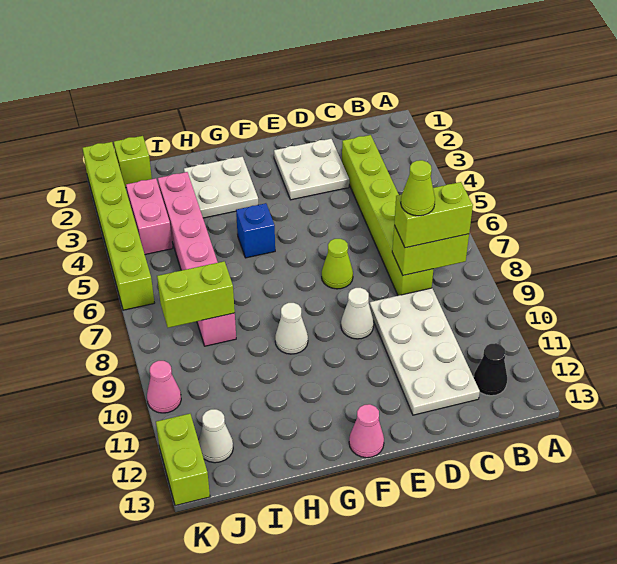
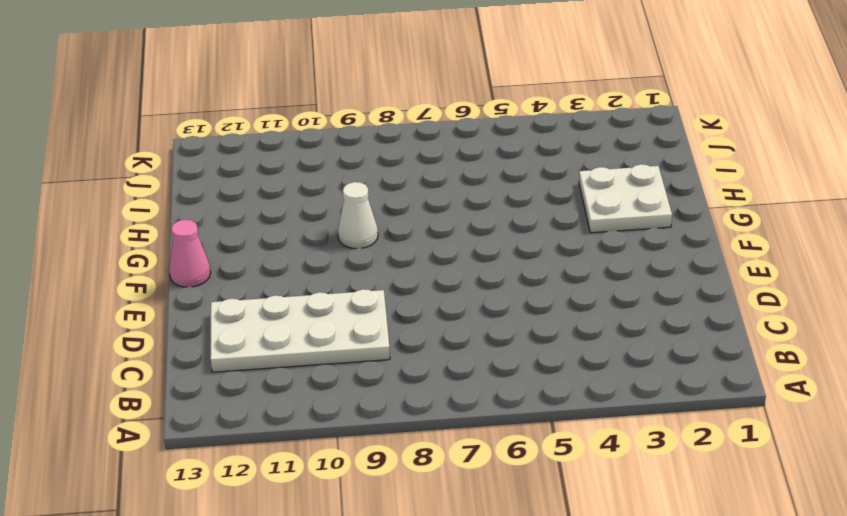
none -> black cone B12 level 1
none -> lime brick C3:C8 level 1
none -> white plate D2:E3 level 1

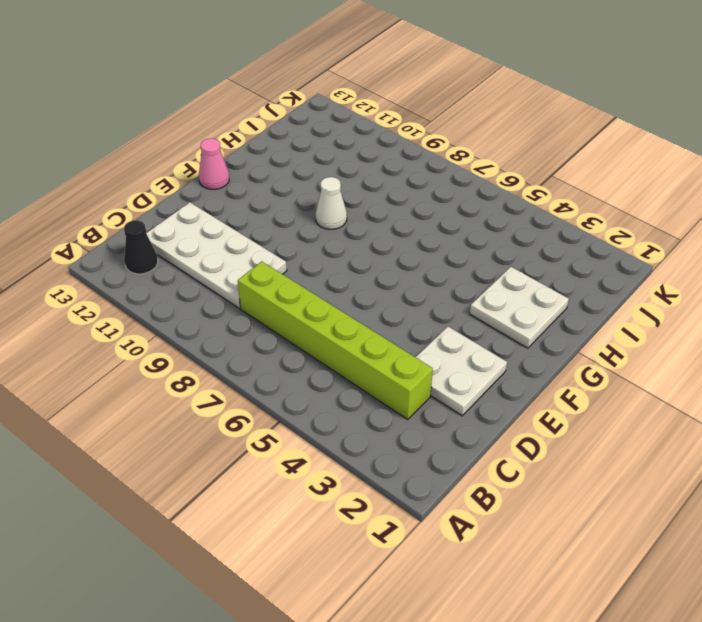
none -> lime cone E7 level 1
none -> white cone E9 level 1
none -> blue brick G5 level 1

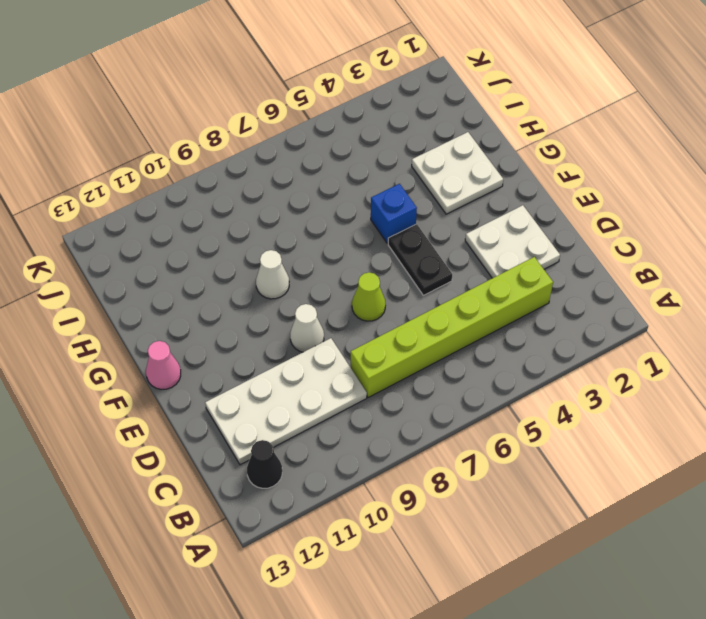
black plate E5:F5 level 1 -> none
none -> pink brick I3:I8 level 1
none -> lime brick J1 level 1
none -> pink brick J3:J4 level 1

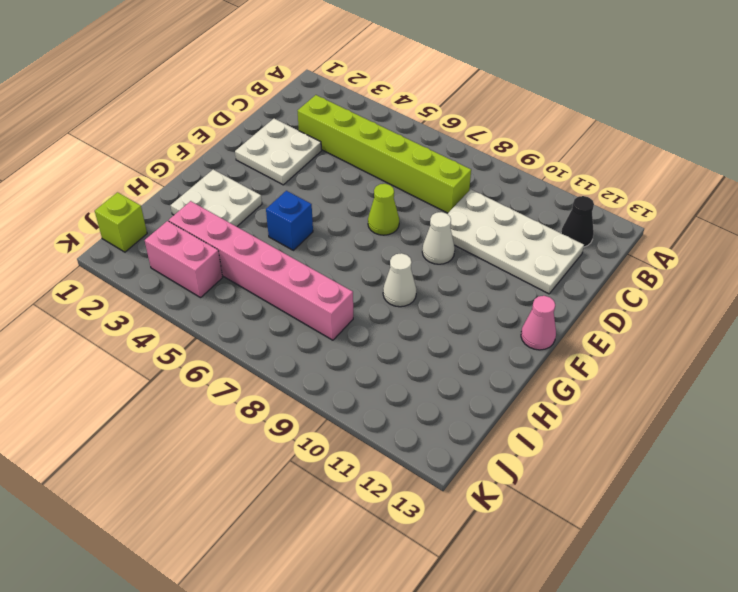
none -> white cone J12 level 1
none -> lime brick K1:K6 level 1
none -> pink cone K10 level 1

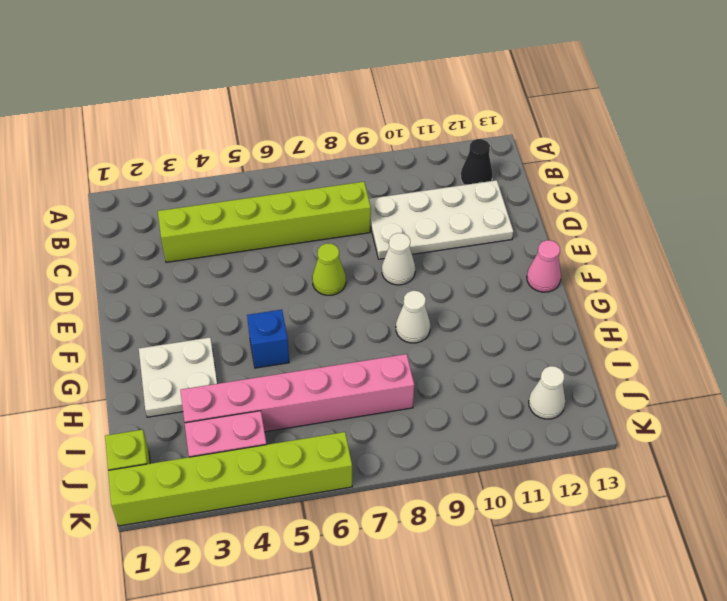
none -> white plate D2:E3 level 1
none -> pink cone K10 level 1
none -> lime brick K12:K13 level 1

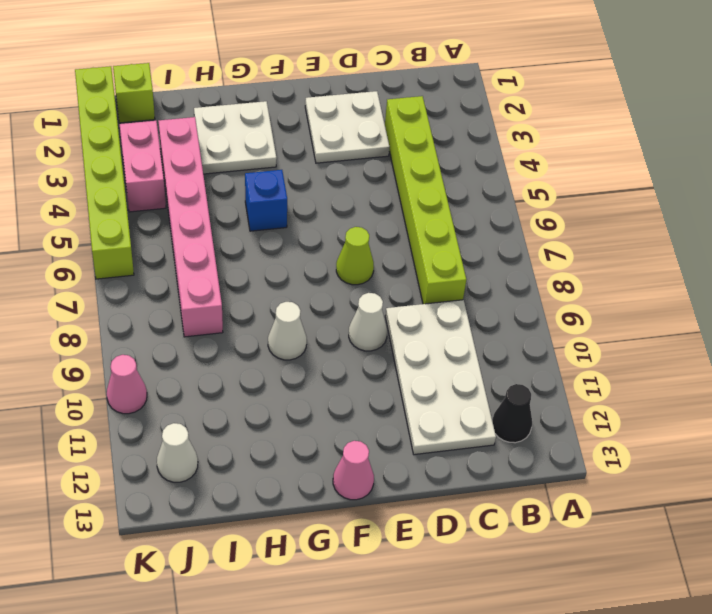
none -> lime brick K12:K13 level 1
none -> lime brick B8:C8 level 2
none -> lime brick I8:J8 level 2

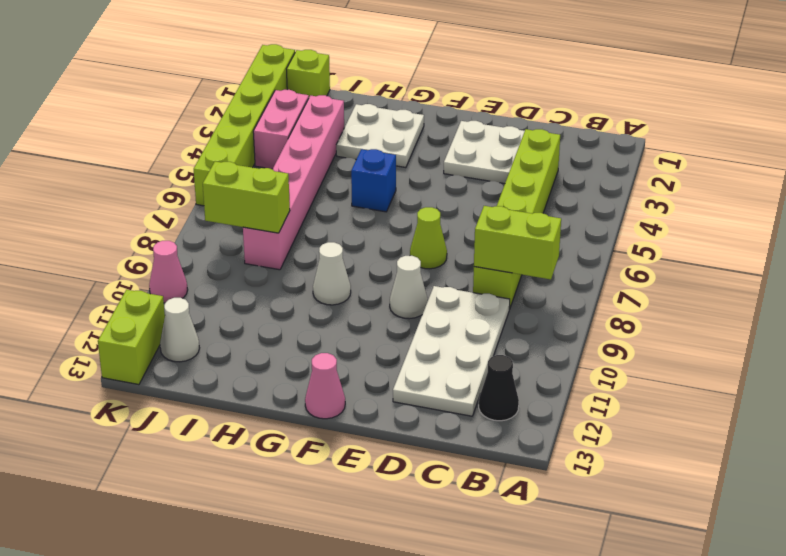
none -> lime brick B8:C8 level 3
none -> lime cone C8 level 4

